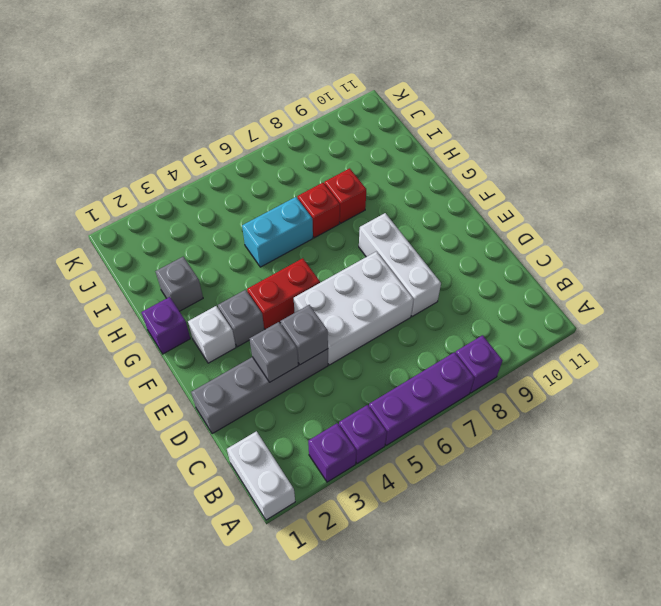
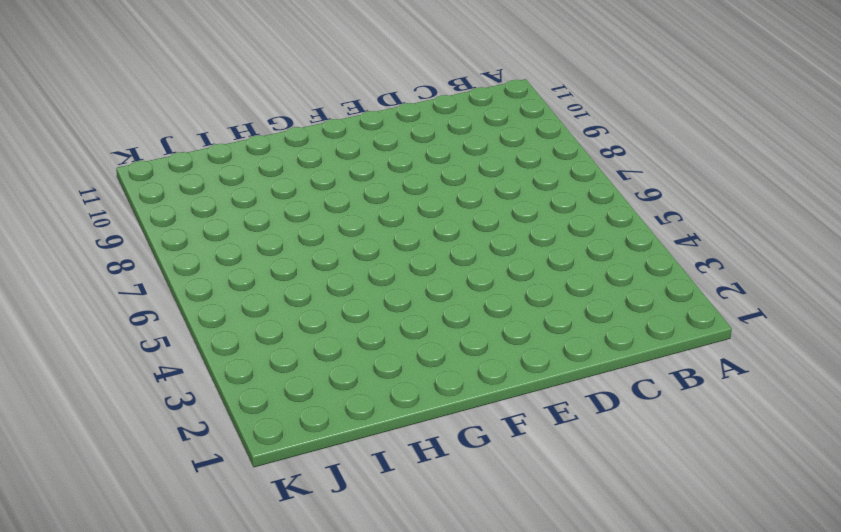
none -> white brick A1:B1 level 1
none -> purple brick A3 level 1
none -> purple brick A4 level 1

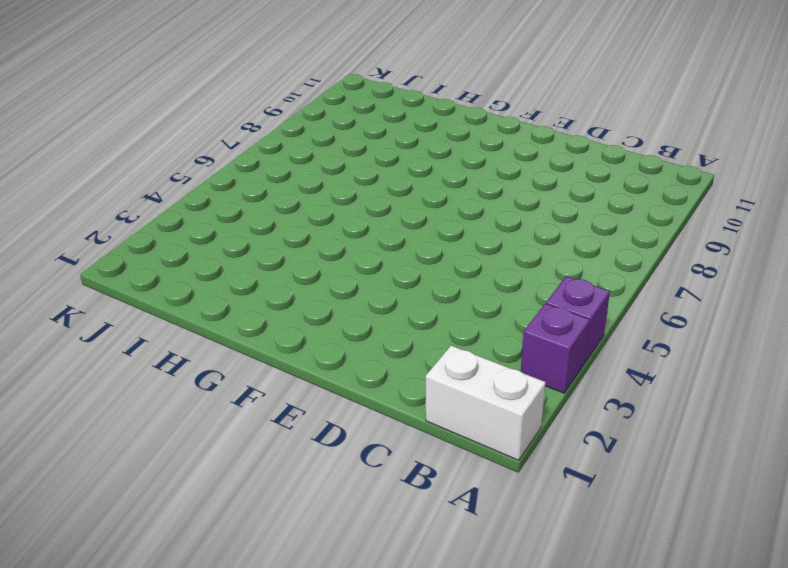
none -> purple brick A5:A7 level 1
none -> purple brick A8 level 1
none -> grey brick D1:D4 level 1

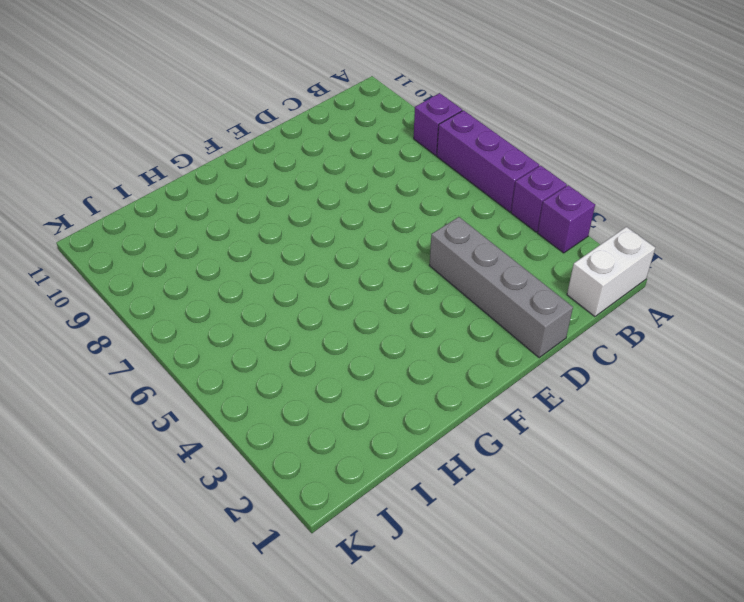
none -> white brick D5:E7 level 1
none -> white brick D8:F8 level 1
none -> white brick F2 level 1

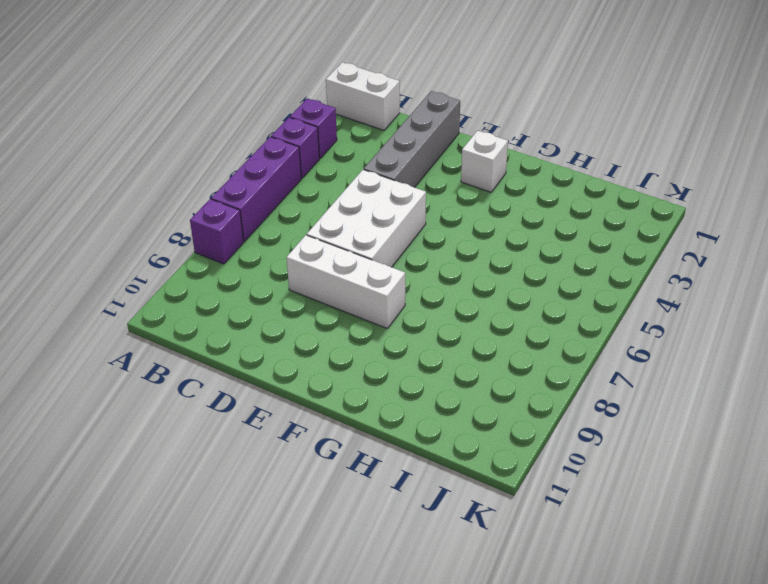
none -> grey brick F3 level 1
none -> red brick F4:F5 level 1
none -> purple brick G1 level 1

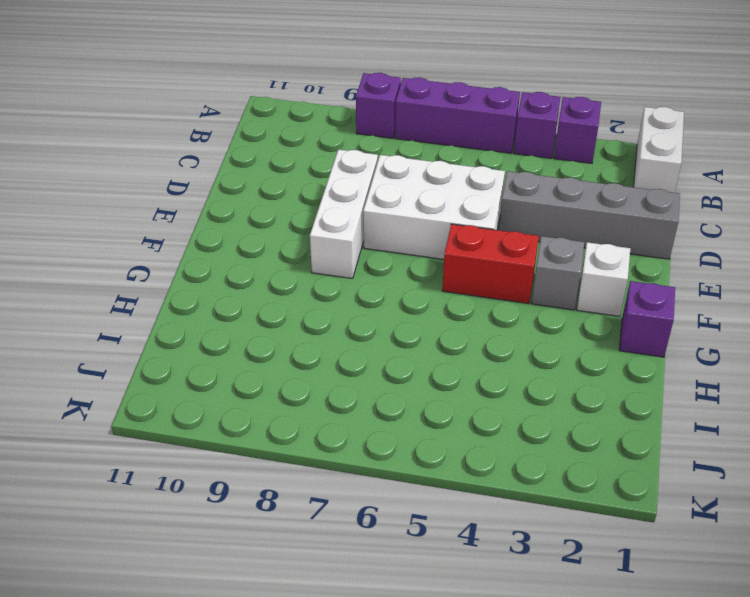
none -> grey brick H2 level 1
none -> cyan brick H5:H6 level 1
none -> red brick H7 level 1

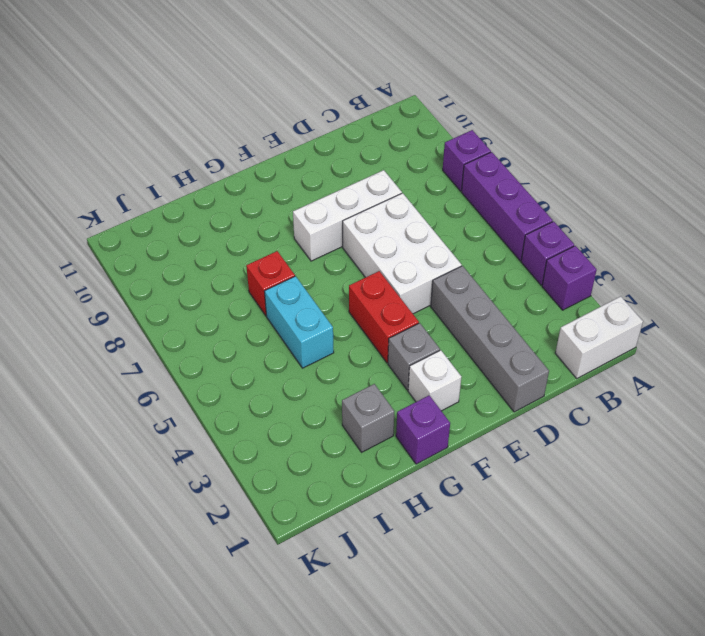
none -> red brick H8 level 1
none -> grey brick D3 level 2
none -> grey brick D4 level 2

